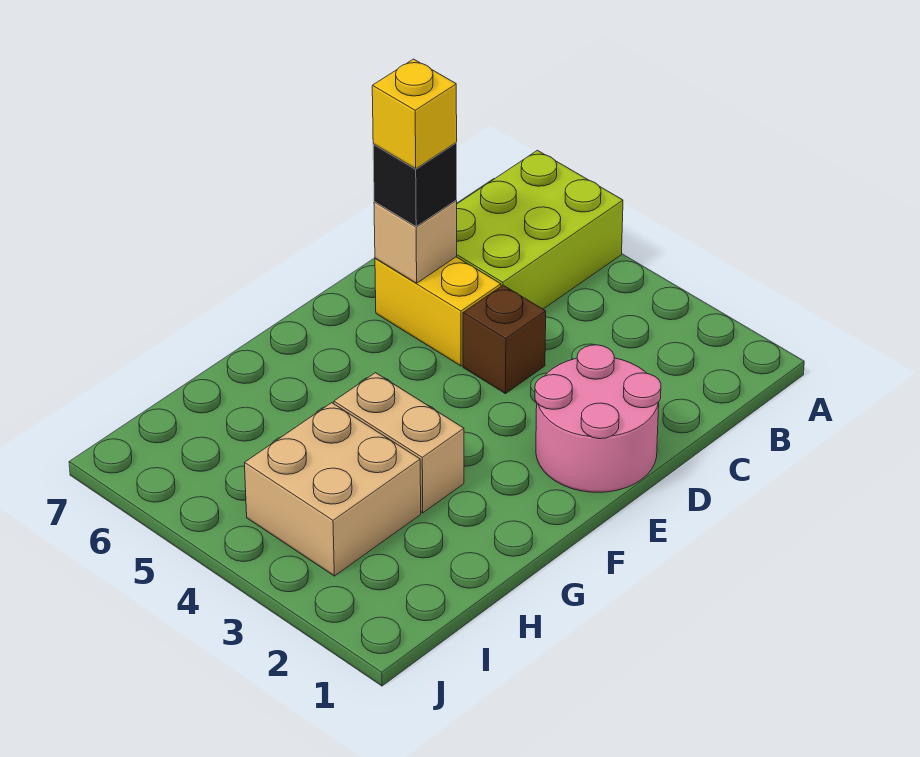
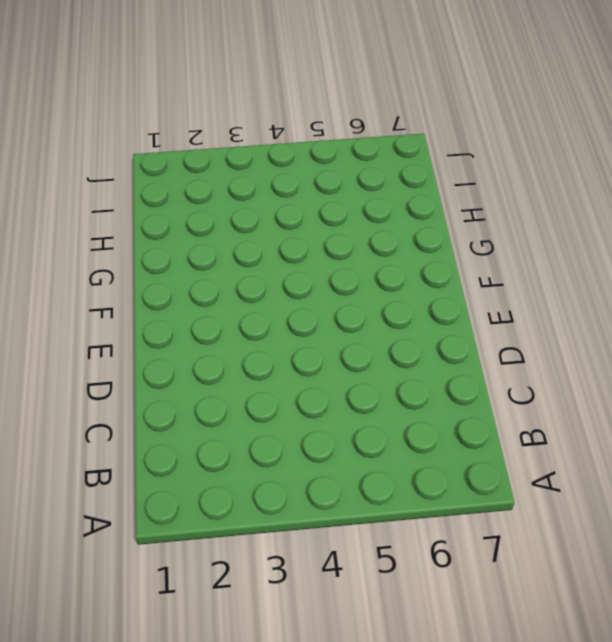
none -> lime brick A5:C6 level 1
none -> pink round brick D1:E2 level 1

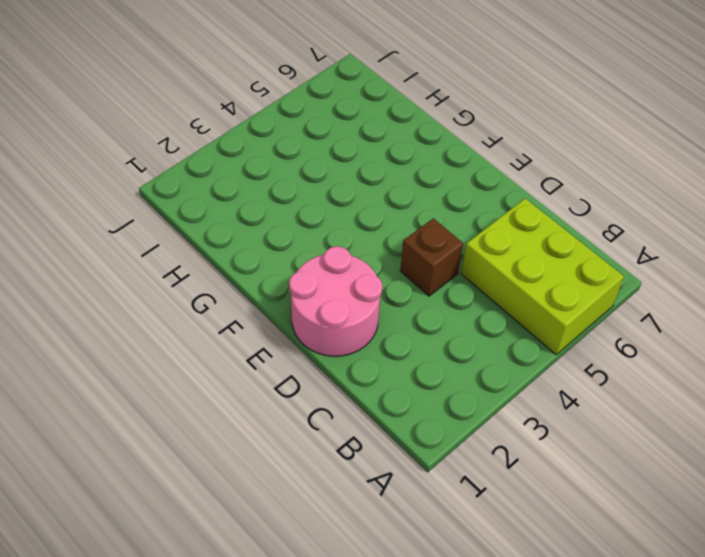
none -> yellow brick D5:D6 level 1
none -> tan brick G3:G4 level 1

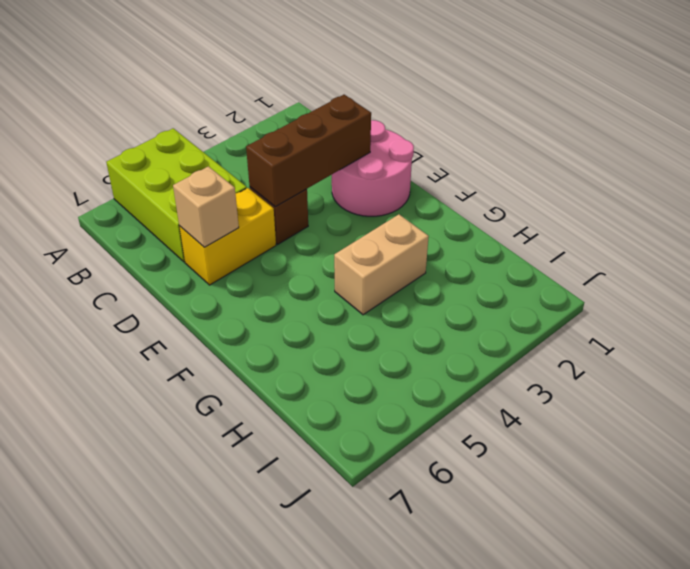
brown brick D2:D4 level 2 -> none
none -> tan brick H3:I4 level 1
none -> black brick D6 level 3

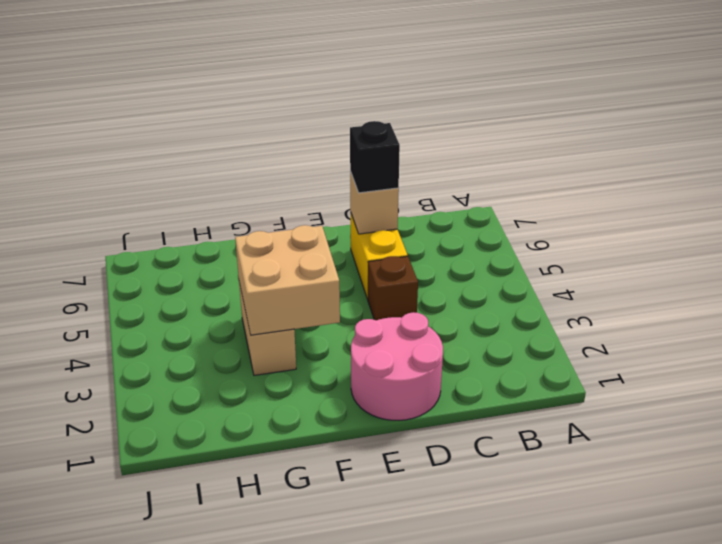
tan brick F3:G4 level 2 -> tan brick H3:I4 level 1
none -> lime brick A5:C6 level 1
none -> yellow brick D6 level 4

